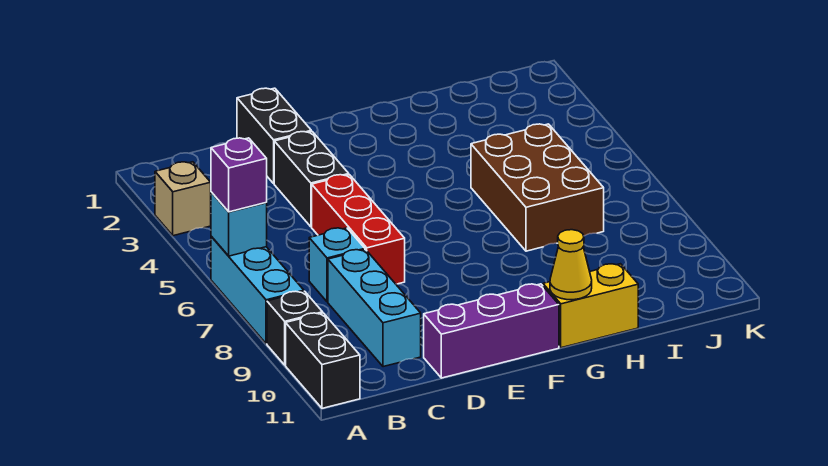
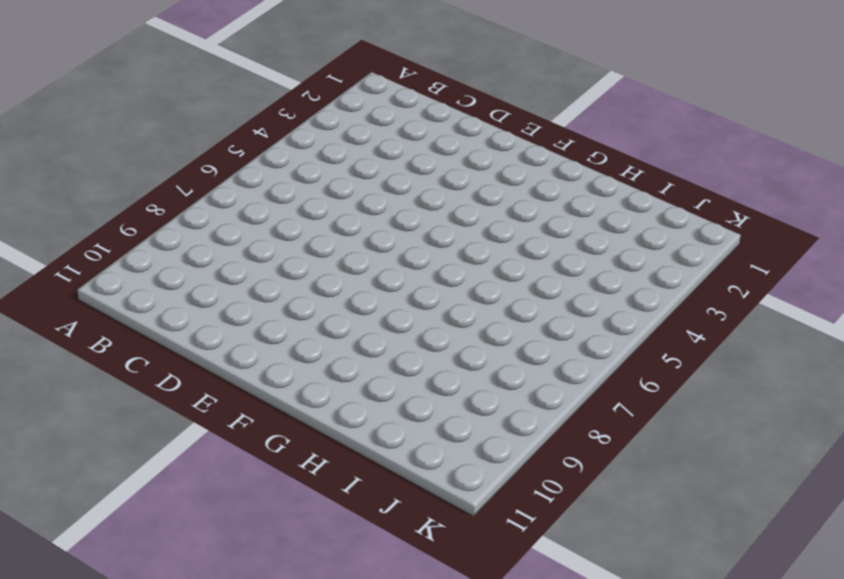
none -> tan brick A3 level 1
none -> cyan brick A6:A8 level 1
none -> black brick A9 level 1

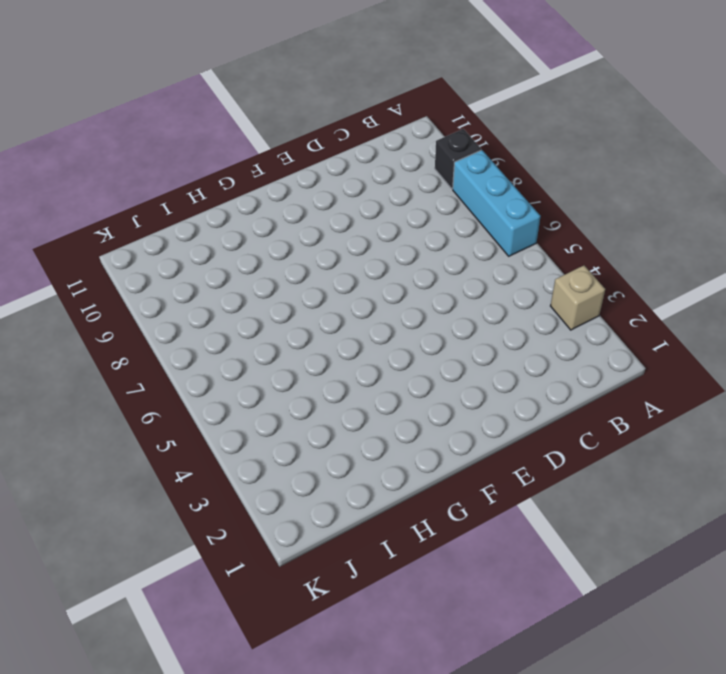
none -> black brick A10:A11 level 1
none -> cyan brick C7 level 1
none -> cyan brick C8:C10 level 1

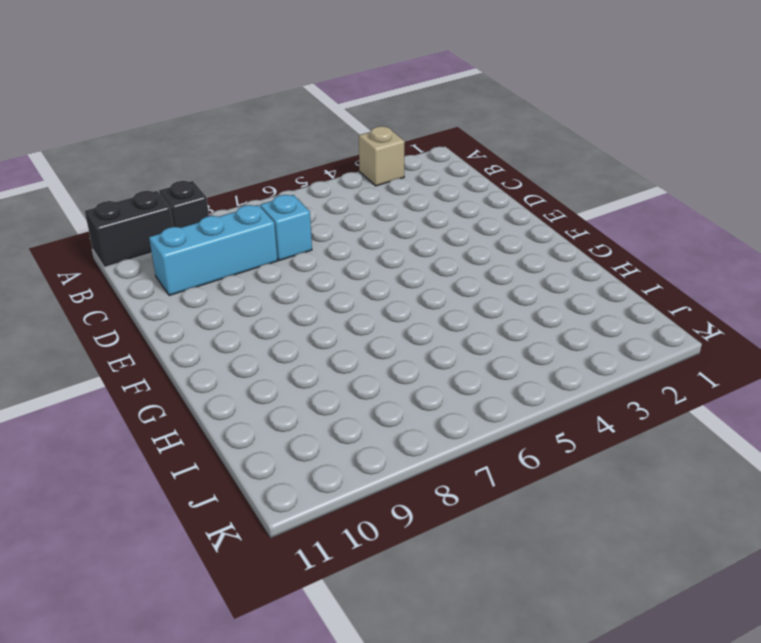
none -> cyan brick A6:A8 level 1
none -> black brick D1:D2 level 1
none -> black brick D3:D4 level 1

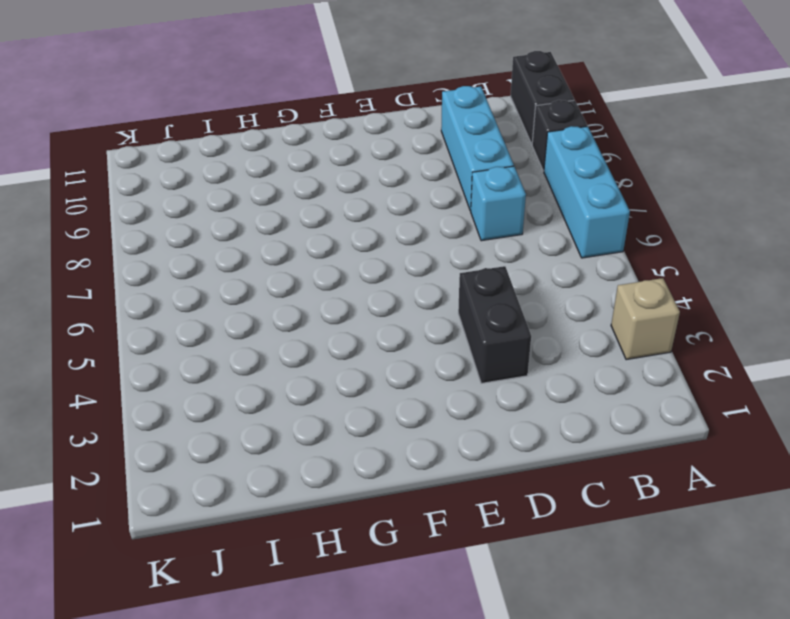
none -> black brick D1:D2 level 1
none -> red brick D5:D7 level 1
none -> purple brick D11:F11 level 1

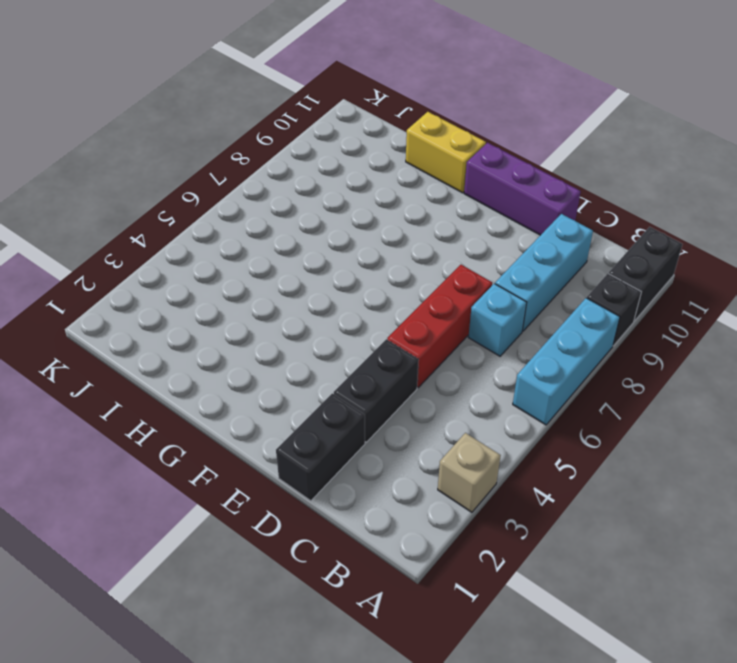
none -> brown brick H5:I7 level 1
none -> cyan brick A6 level 2
none -> yellow cone G11 level 2

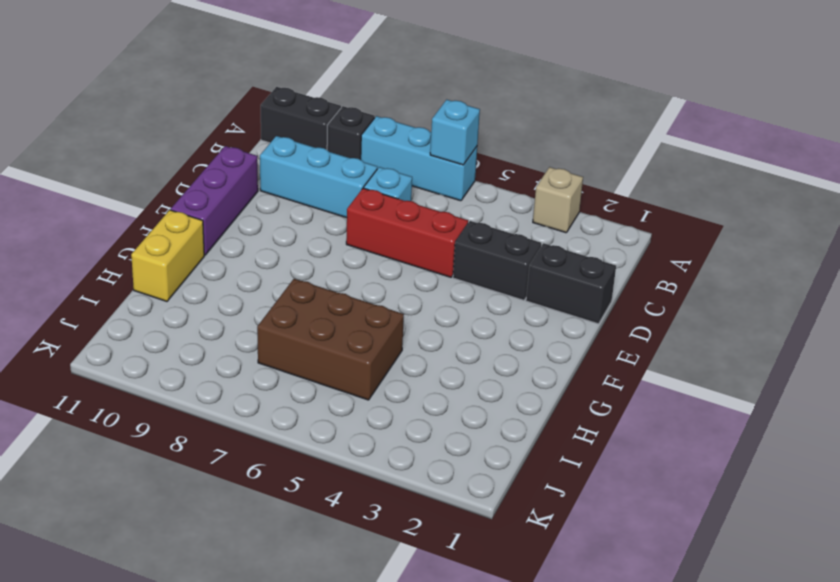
none -> yellow cone G11 level 2
none -> purple brick A6 level 3

